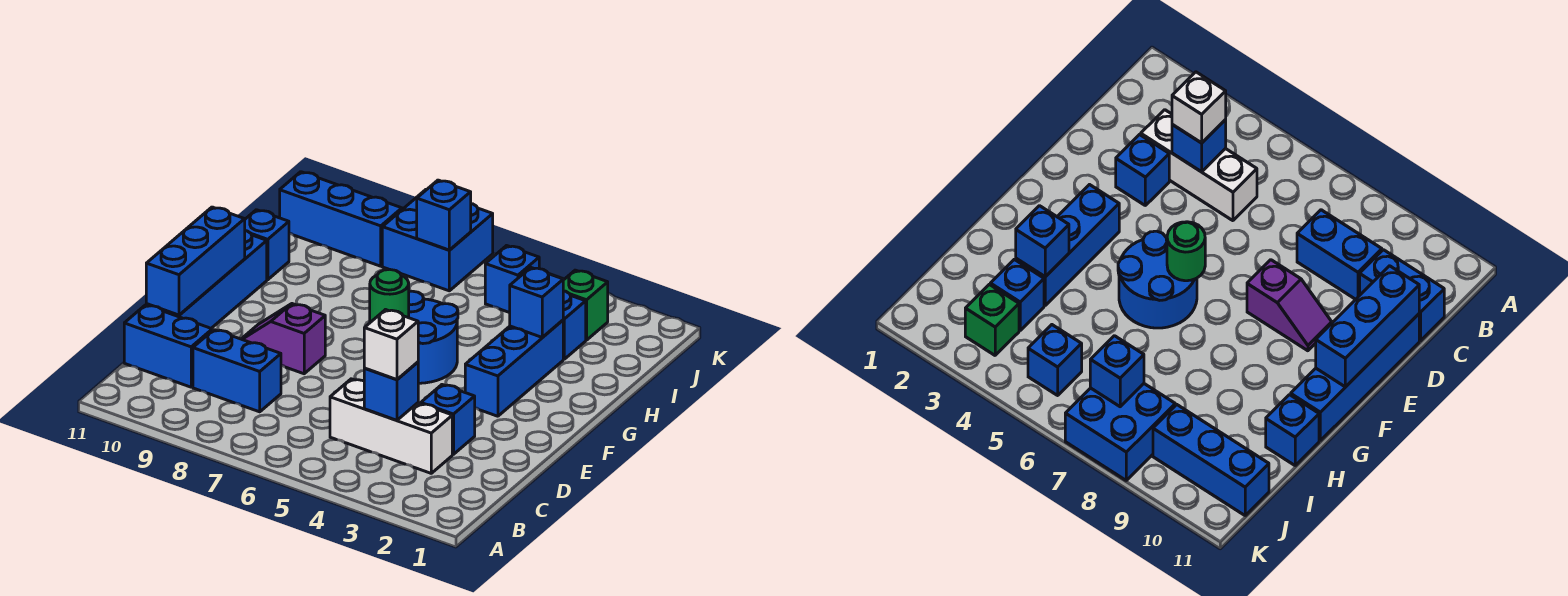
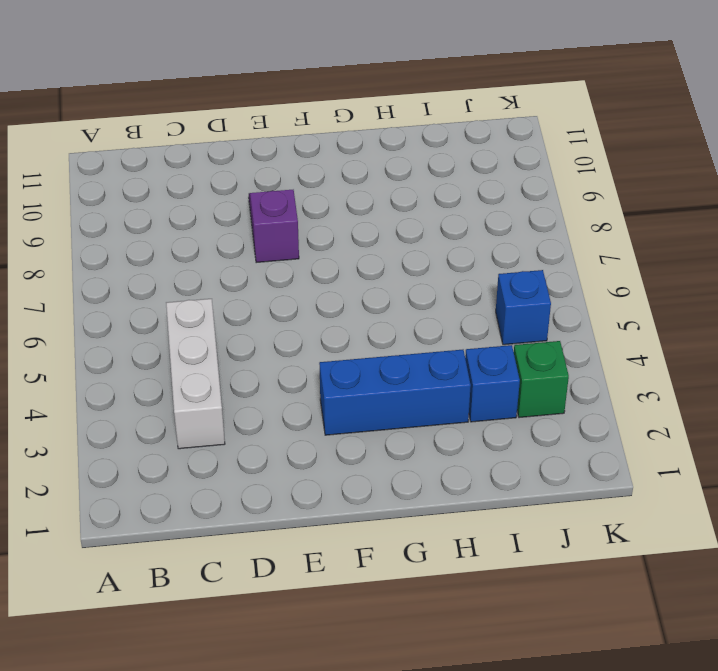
none -> blue brick C8:C9 level 1
none -> blue brick C10:C11 level 1
none -> blue brick D3 level 1

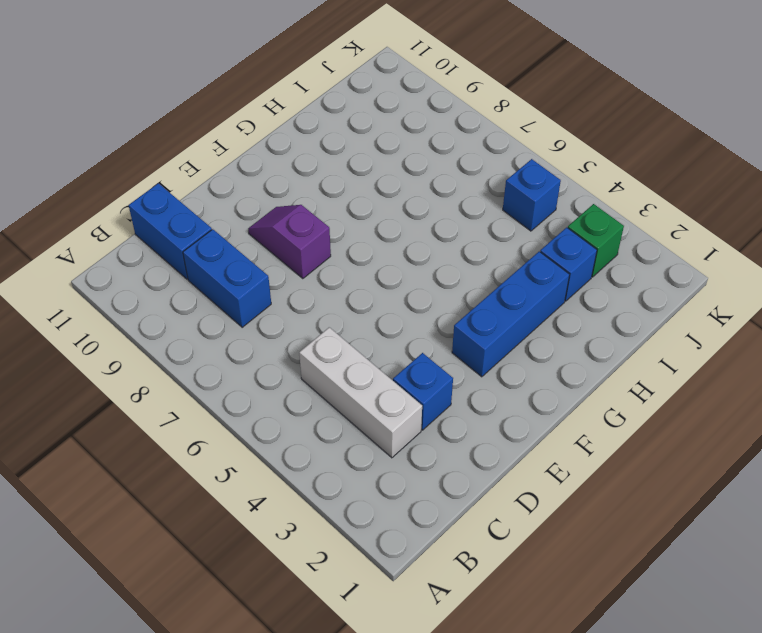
none -> blue brick D11:G11 level 1
none -> blue round brick F5:G6 level 1
none -> blue brick H11 level 1

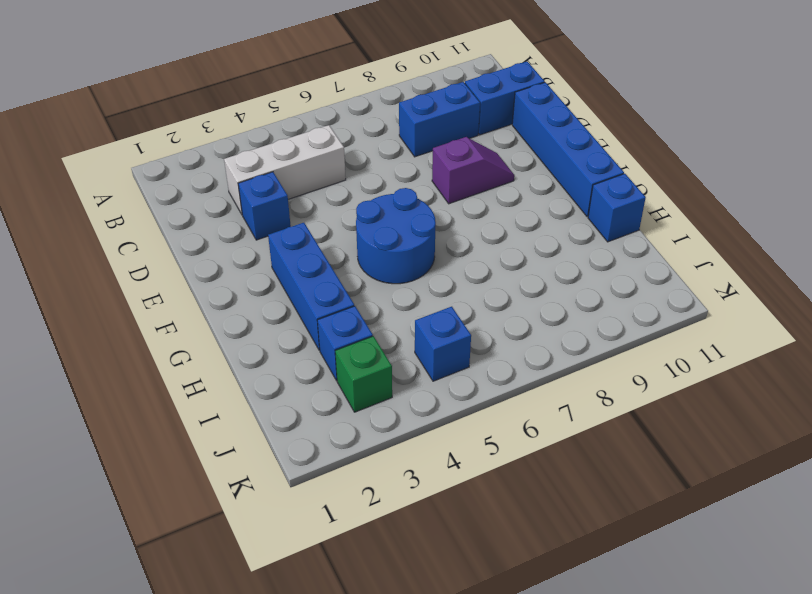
none -> blue brick J7:K8 level 1
none -> blue brick J9:J11 level 1
none -> blue brick C4 level 2

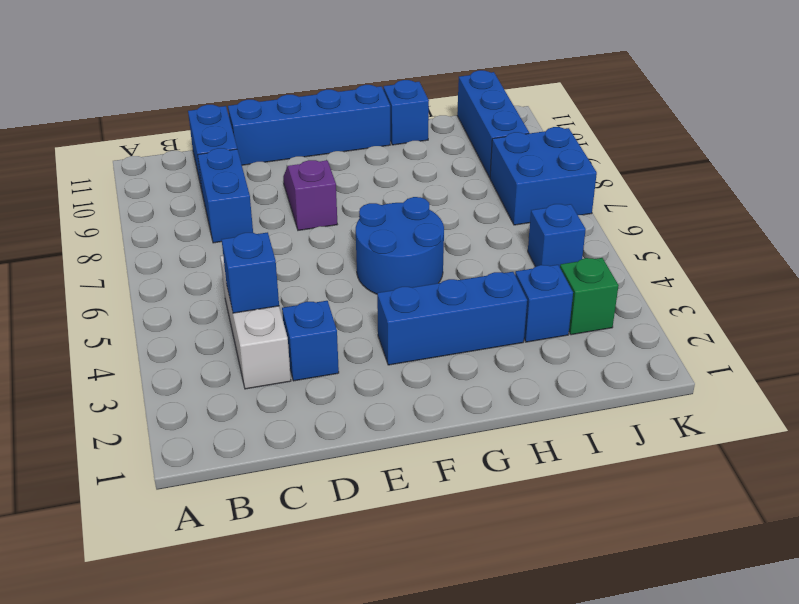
none -> blue brick D11:F11 level 2
none -> green round brick F6 level 2
none -> blue brick H3 level 2

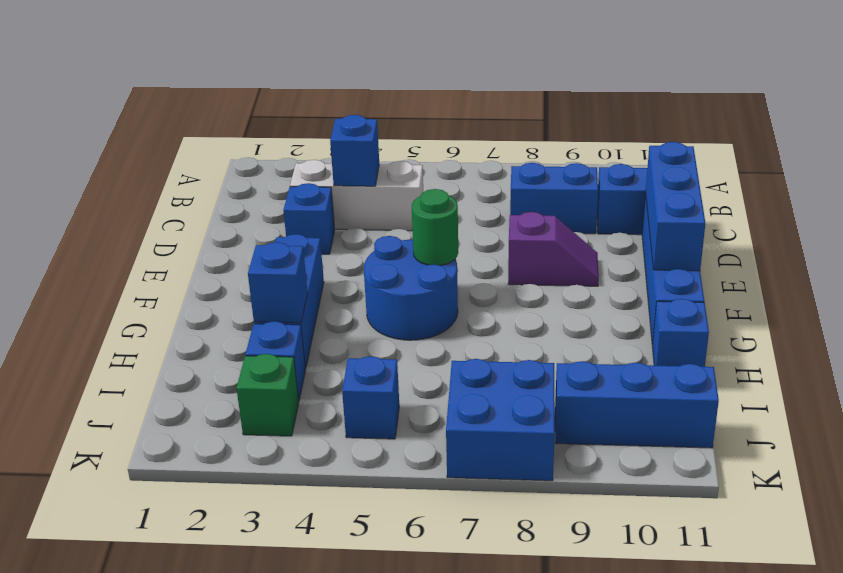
none -> blue brick J7 level 2
none -> white brick C4 level 3

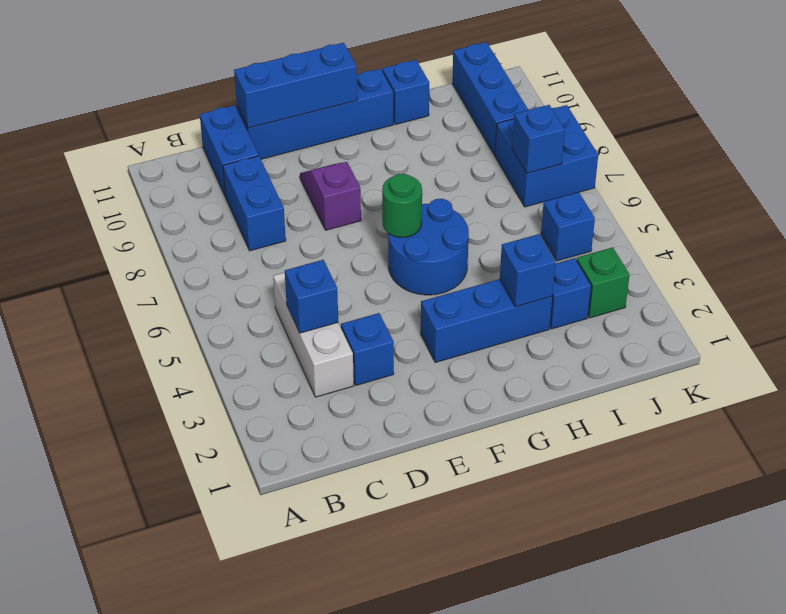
none -> white brick C4 level 3

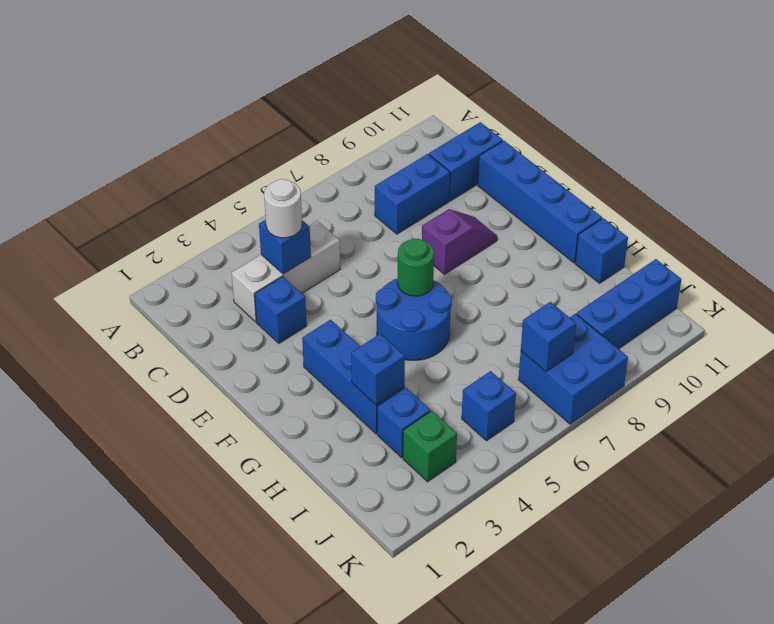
white round brick C4 level 3 -> white brick C4 level 3
none -> blue brick D11:F11 level 2

